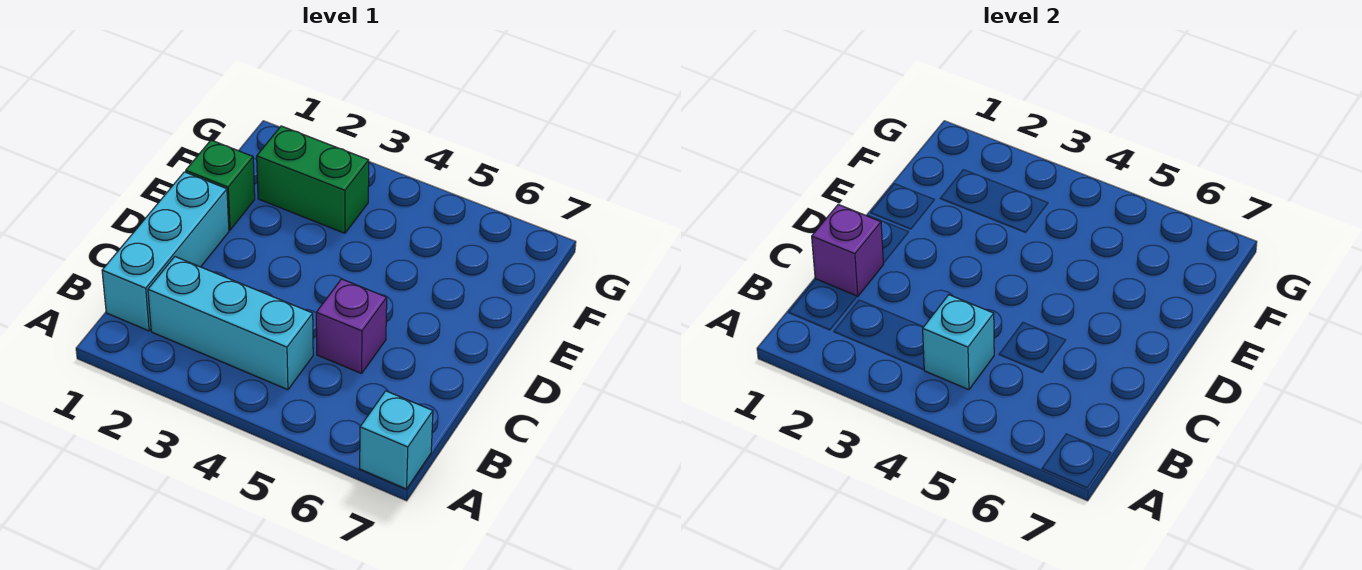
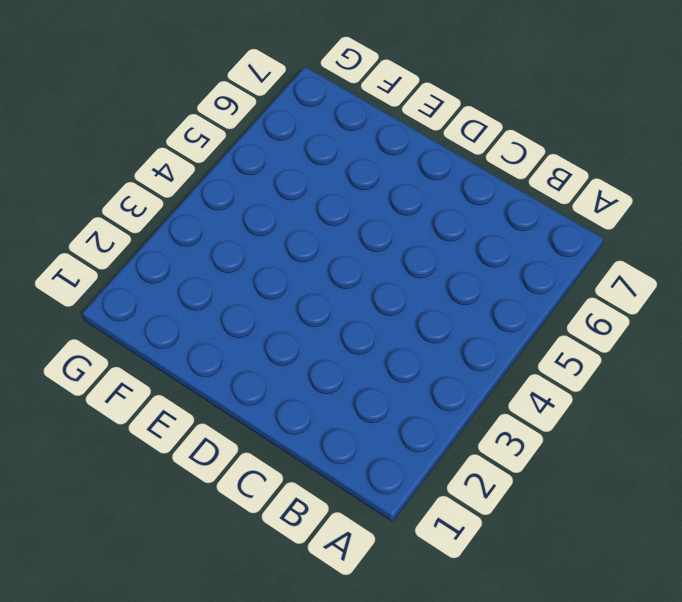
none -> cyan brick A7 level 1
none -> cyan brick B1:D1 level 1

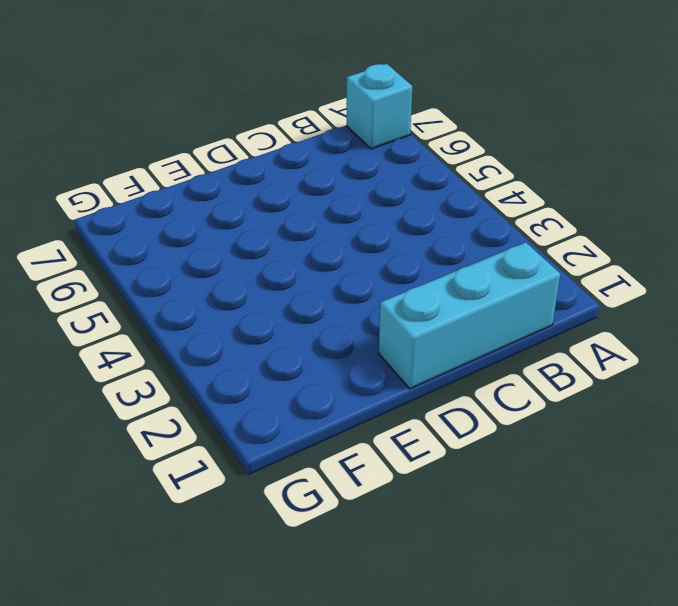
none -> cyan brick B2:B4 level 1
none -> purple brick C5 level 1

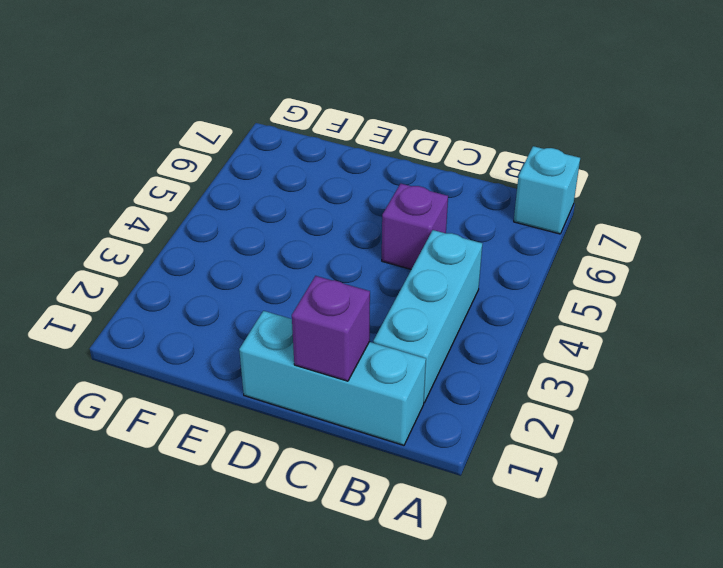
none -> green brick E1 level 1
none -> green brick F2:F3 level 1

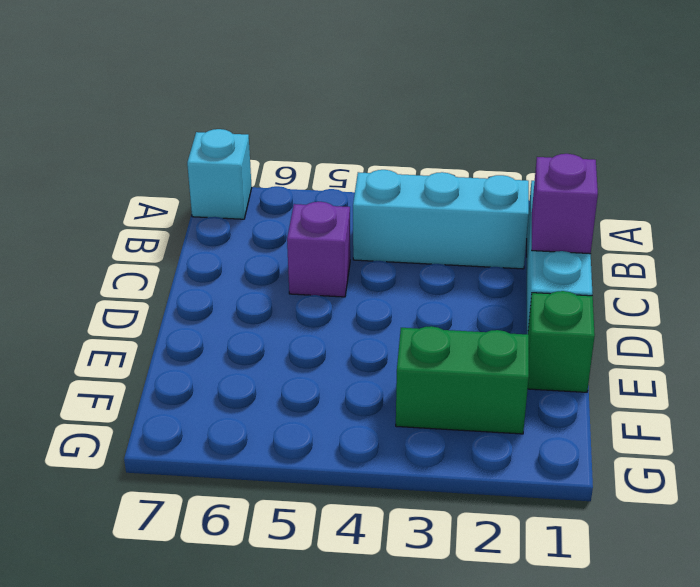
none -> cyan brick B4 level 2

